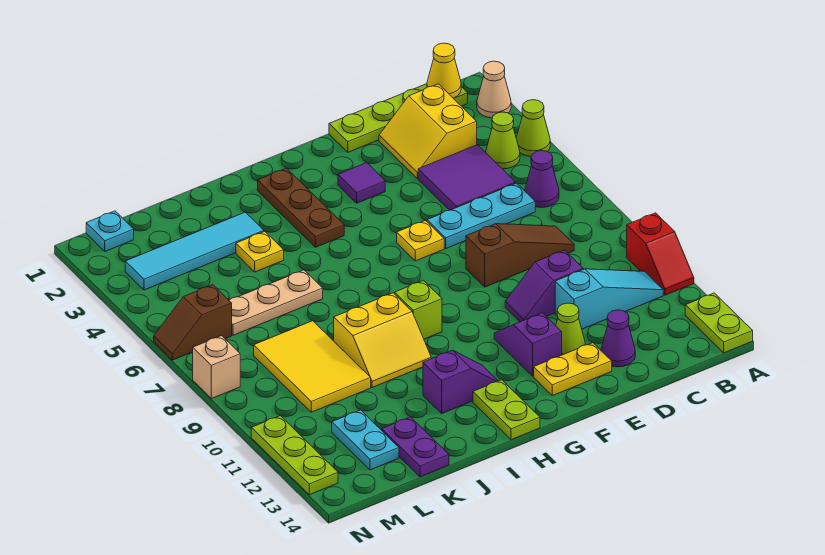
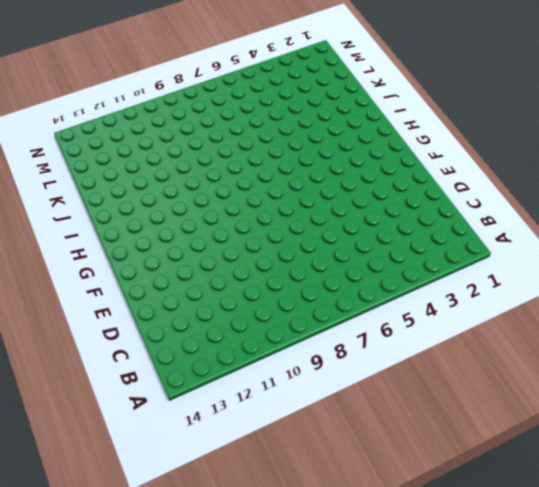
none -> tan cone A2 level 1
none -> lime cone A4 level 1
none -> red slope A10:A11 level 1 top 10
none -> lime plate A13:A14 level 1

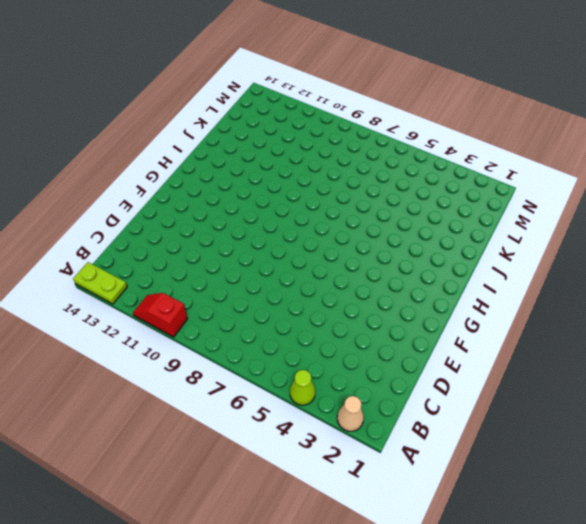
none -> lime plate B1:E1 level 1
none -> lime cone B4 level 1
none -> purple cone B6 level 1
none -> cyan slope B11:D11 level 1 top D

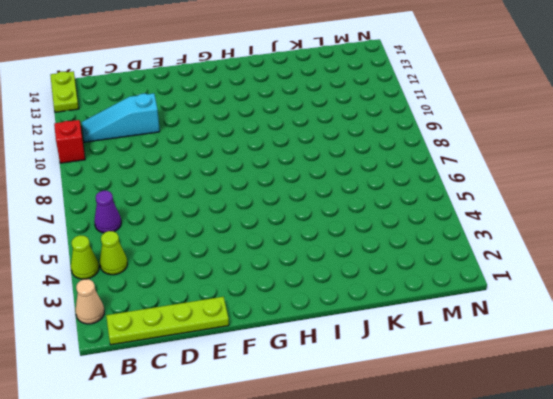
none -> yellow slope C2:D3 level 1 top C
none -> purple tile C4:D5 level 1
none -> cyan plate C6:E6 level 1
none -> brown slope C8:E8 level 1 top E

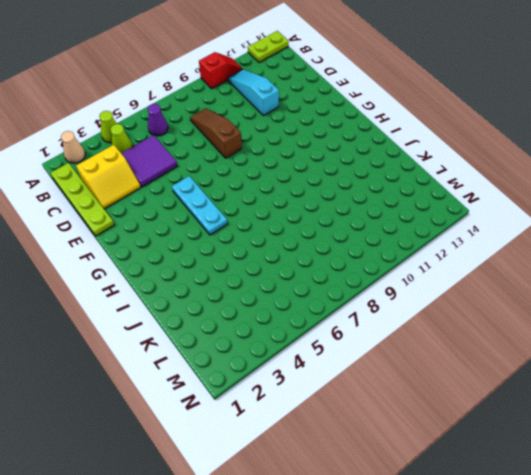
cyan plate F5:H5 level 1 -> cyan plate C6:E6 level 1
none -> purple slope D10:E10 level 1 top D
none -> purple cone D13 level 1
none -> lime cone E12 level 1
none -> yellow plate E13:F13 level 1

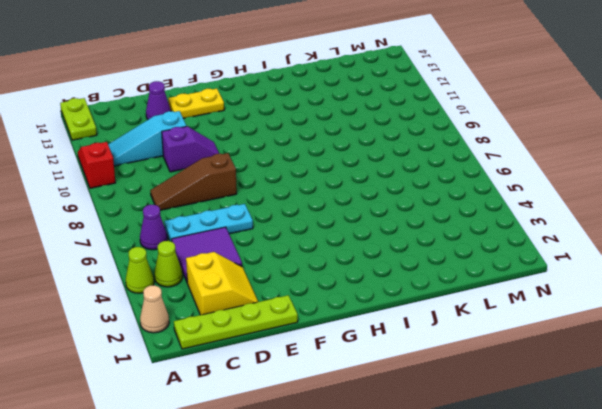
none -> lime cone E12 level 1
none -> purple tile F3 level 1
none -> yellow plate F6 level 1
none -> purple slope F11:F12 level 1 top 12

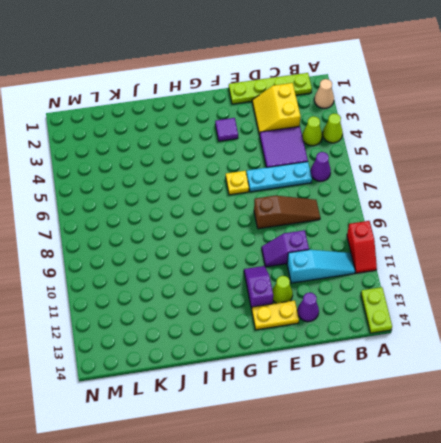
none -> brown plate H2:H4 level 1
none -> lime brick H9 level 1
none -> purple slope H12:I12 level 1 top I
none -> lime plate H13:H14 level 1

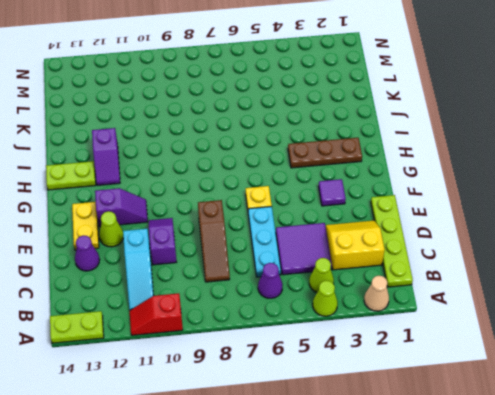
none -> lime brick H9 level 1
none -> yellow slope I9:J10 level 1 top 9
none -> cyan tile J3:M3 level 1
none -> yellow plate J4 level 1

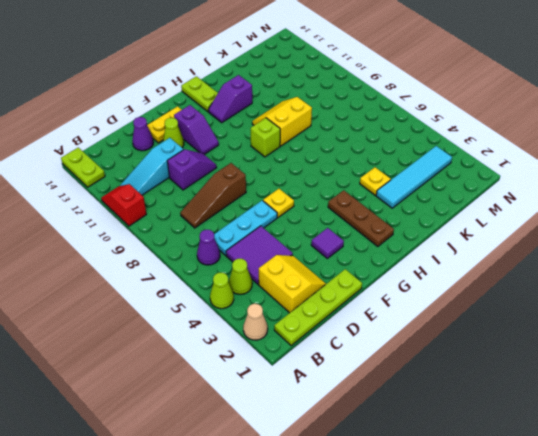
none -> tan plate J6:L6 level 1
none -> yellow tile K8:L10 level 1
none -> purple plate K13:K14 level 1
none -> cyan plate L12:L13 level 1

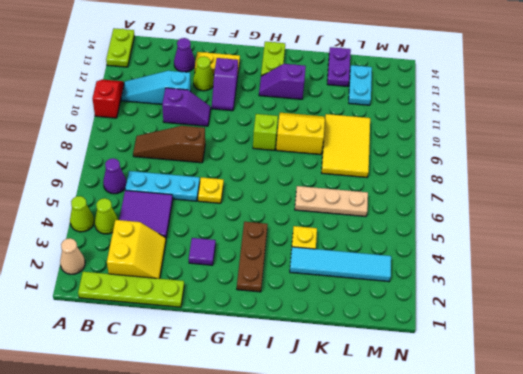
none -> cyan plate M1 level 1
none -> brown slope M6:N6 level 1 top M
none -> tan brick N8 level 1
none -> lime plate N11:N13 level 1

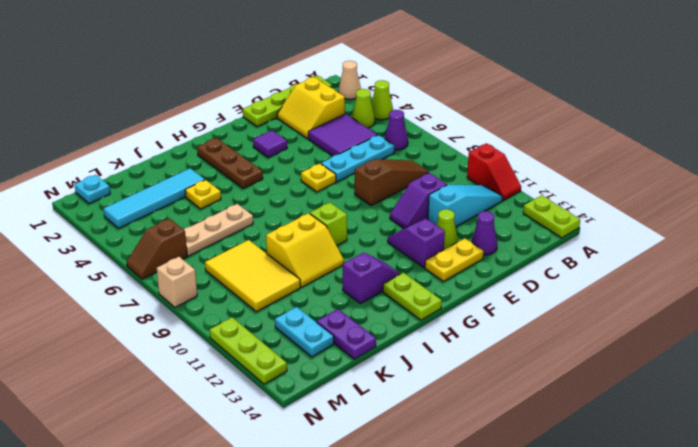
none -> yellow cone B1 level 2

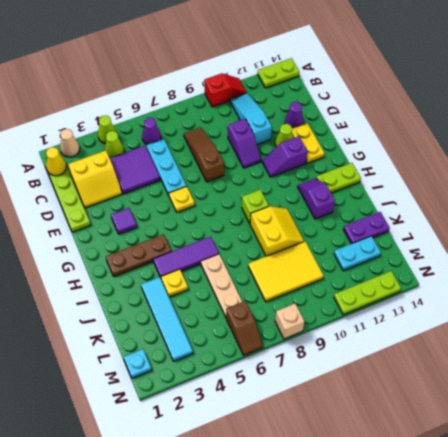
purple tile I4:I6 level 1 -> none

